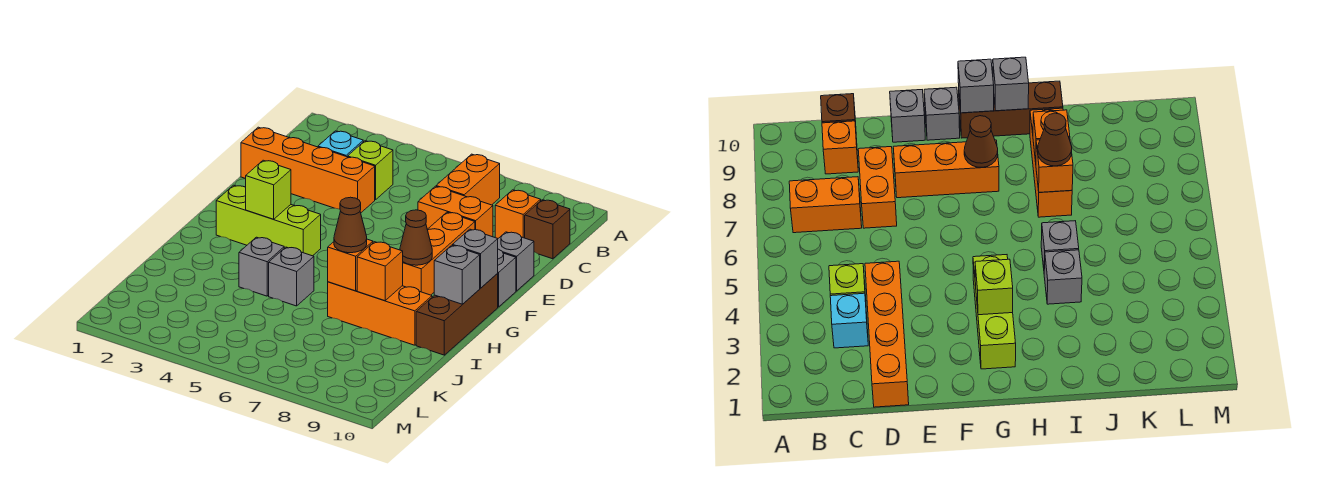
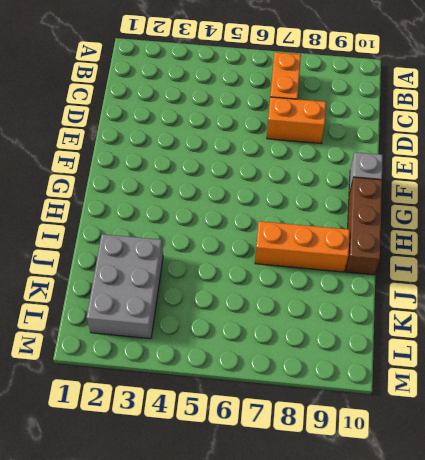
grey brick J2:L3 level 1 -> none
none -> cyan brick C3 level 1
none -> lime brick C4 level 1
none -> orange brick C9 level 1

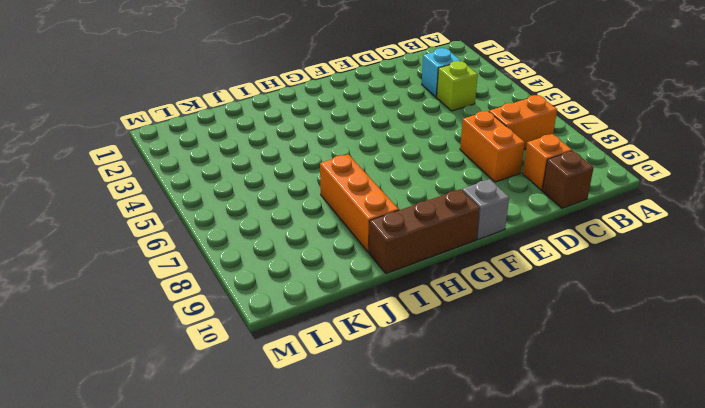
none -> orange brick D1:D4 level 1
none -> orange brick E8:G8 level 1
none -> grey brick E10 level 1

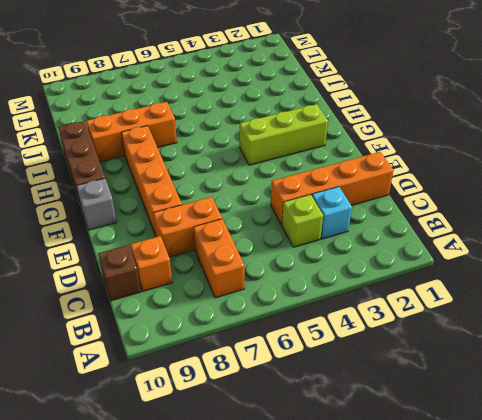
orange brick E8:H8 level 1 -> orange brick E8:G8 level 1
none -> grey brick E10 level 1
none -> grey brick I4 level 1
none -> grey brick I5 level 1

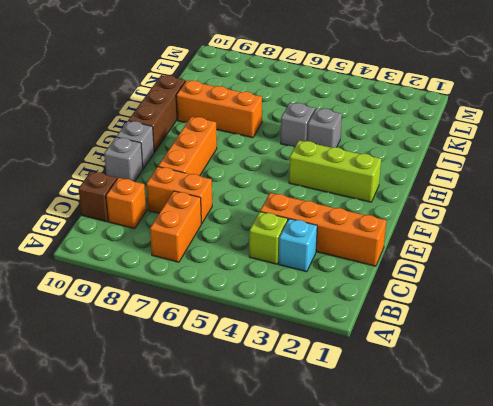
none -> lime brick G3 level 2
none -> brown cone G8 level 2
none -> grey brick G10 level 2

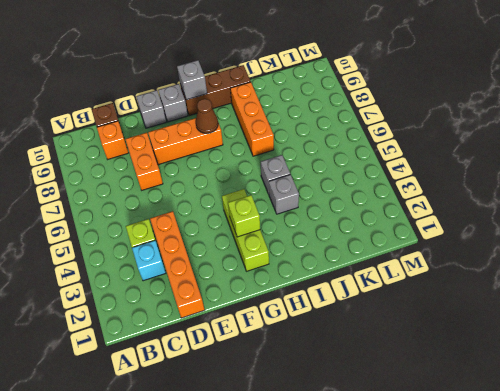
none -> orange brick B7:C7 level 1
none -> grey brick H10 level 2
none -> orange brick I7 level 2

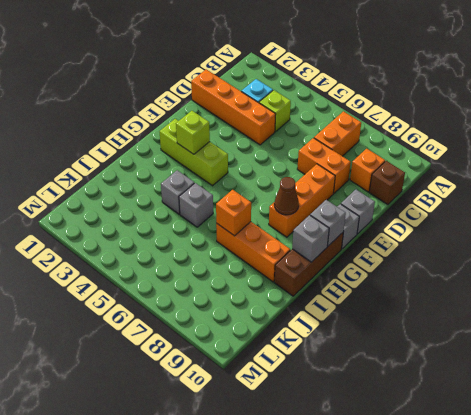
none -> orange brick I8 level 2
none -> brown cone I7 level 3

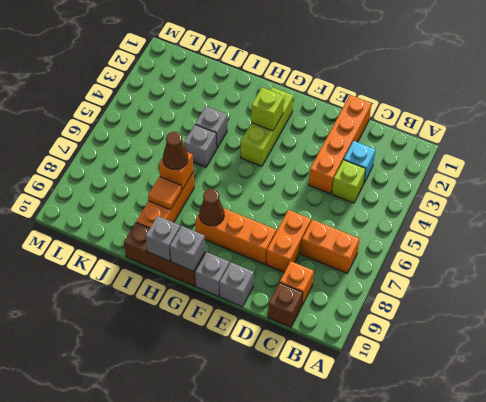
orange tile I8 level 2 -> orange brick I8 level 2

